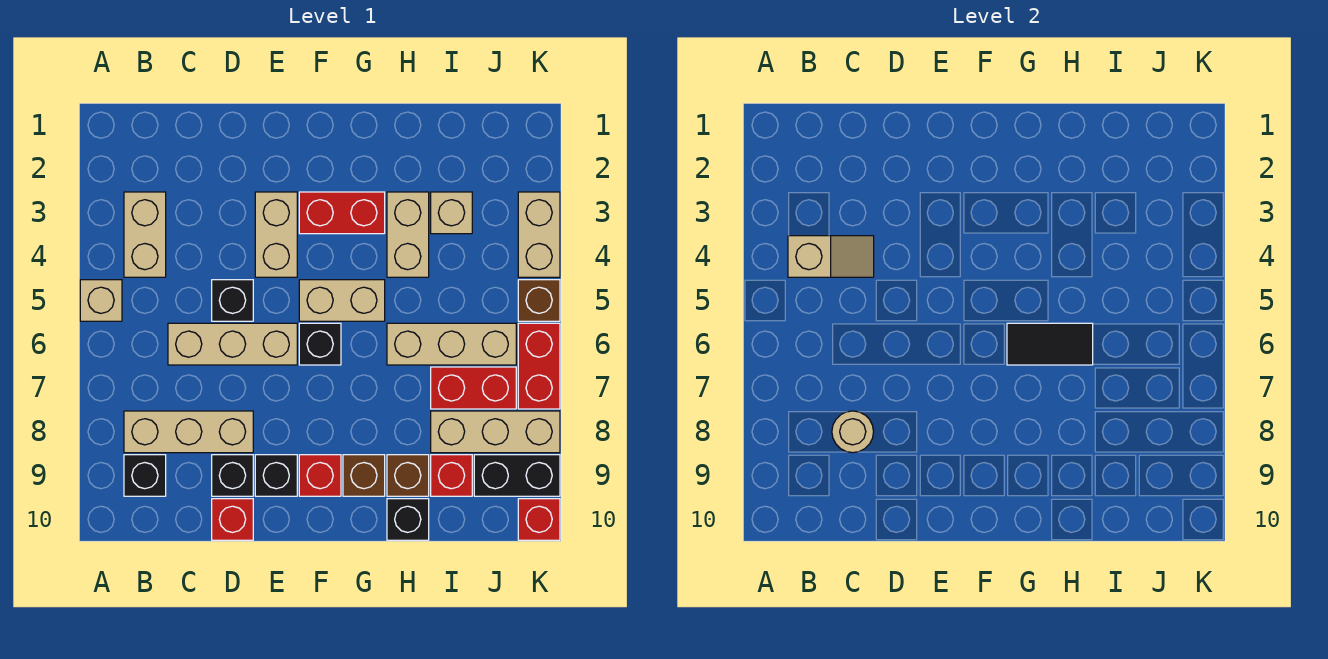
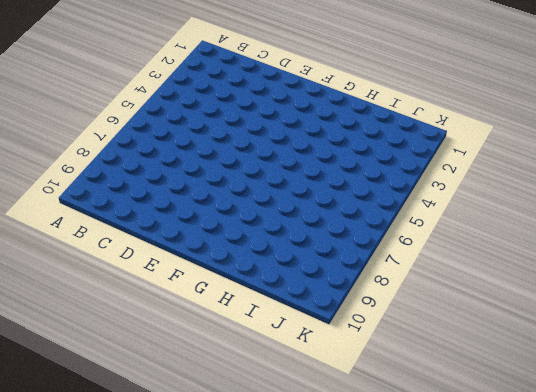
none -> tan brick A5 level 1
none -> tan brick B3:B4 level 1
none -> tan brick B8:D8 level 1
none -> black brick B9 level 1

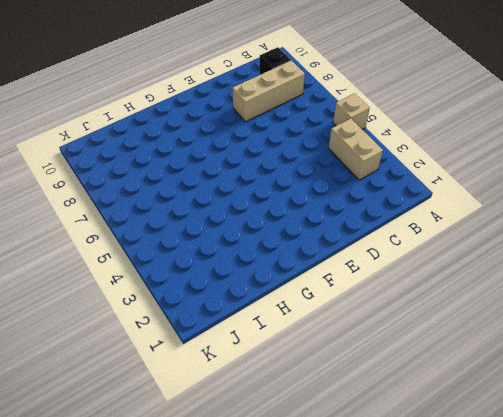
none -> tan brick C6:E6 level 1
none -> black brick D5 level 1
none -> black brick D9 level 1
none -> red brick D10 level 1

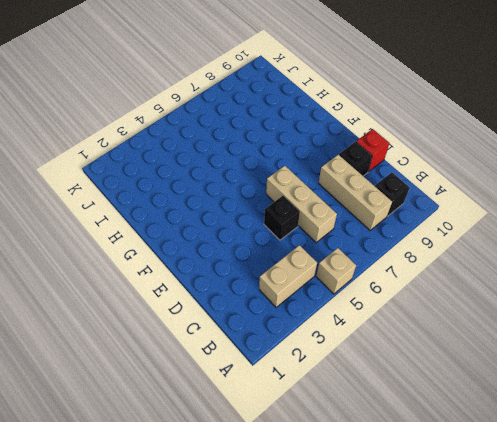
none -> tan brick E3:E4 level 1
none -> black brick E9 level 1
none -> red brick F3:G3 level 1
none -> tan brick F5:G5 level 1

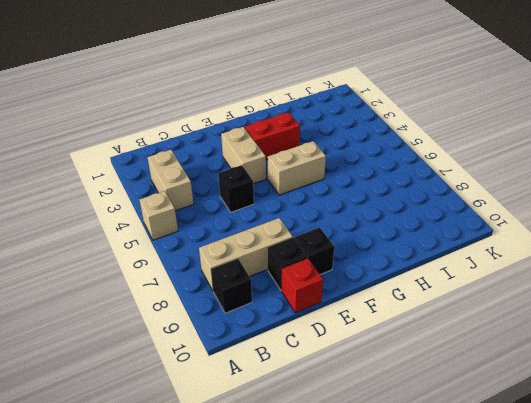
none -> tan brick C6:E6 level 1
none -> black brick F6 level 1
none -> red brick F9 level 1
none -> brown brick G9 level 1

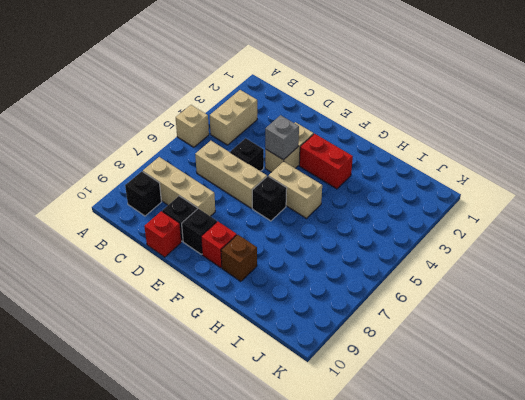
grey brick E4 level 2 -> none
none -> tan brick H3:H4 level 1
none -> tan brick H6:J6 level 1
none -> brown brick H9 level 1
none -> black brick H10 level 1

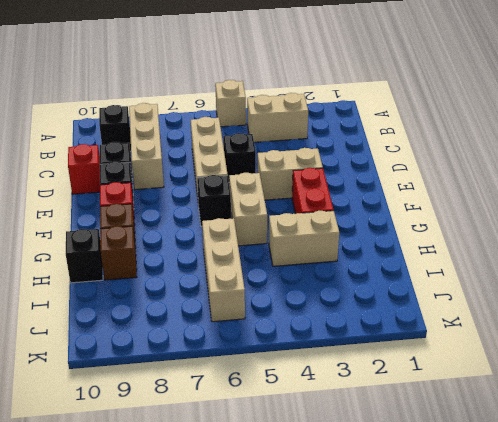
none -> tan brick I3 level 1
none -> red brick I7:J7 level 1
none -> tan brick I8:K8 level 1
none -> red brick I9 level 1

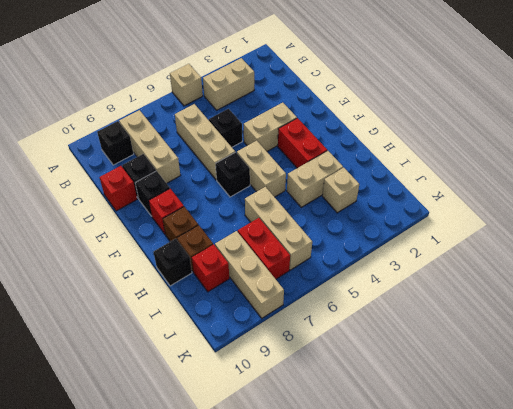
none -> black brick J9:K9 level 1
none -> tan brick K3:K4 level 1
none -> brown brick K5 level 1
none -> red brick K6:K7 level 1

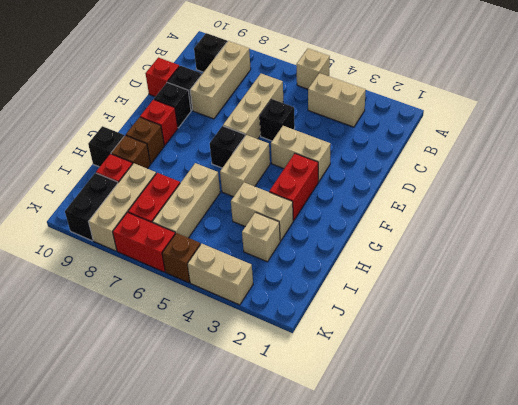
none -> red brick K10 level 1
none -> tan slope B4:C4 level 2 top B
none -> tan round brick C8 level 2
none -> black tile G6:H6 level 2

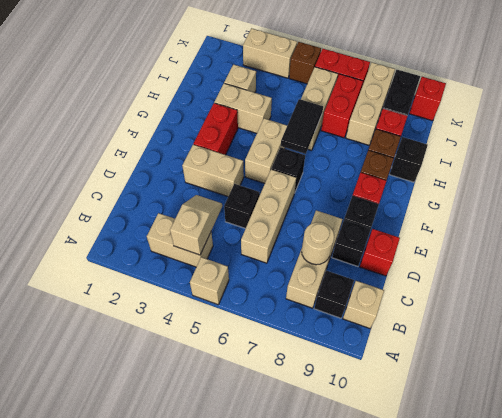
tan brick B10 level 1 -> none

